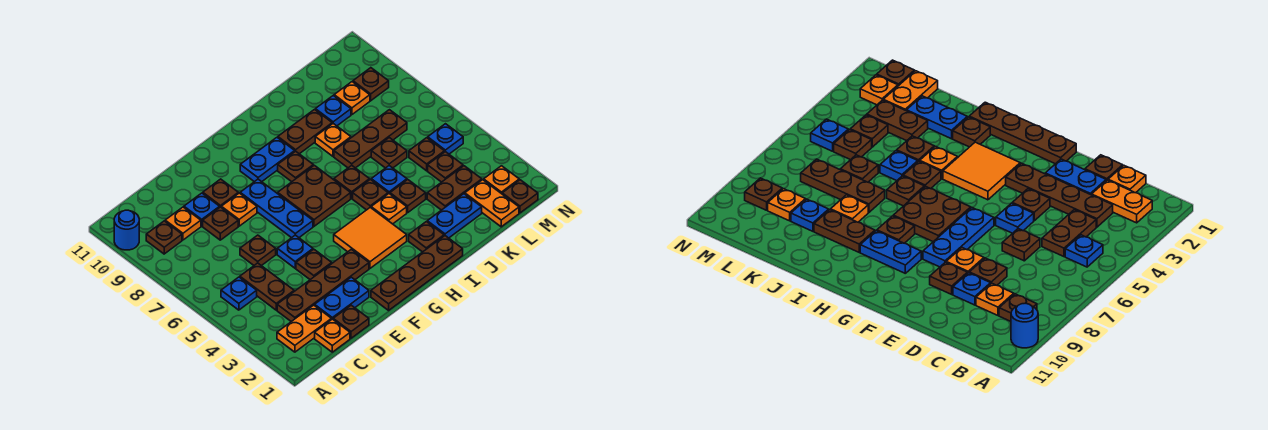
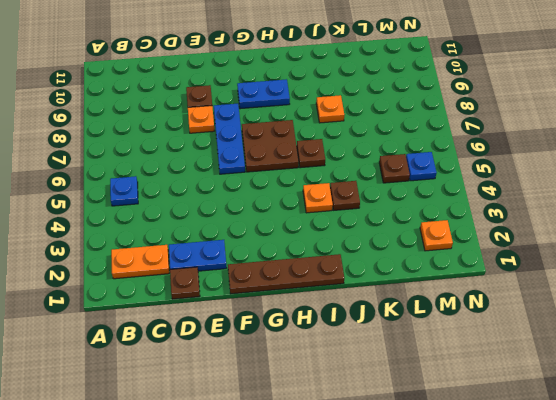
none -> blue round brick A10 level 1
none -> brown plate B9 level 1
none -> orange plate C1 level 1
none -> brown plate C3:F3 level 1

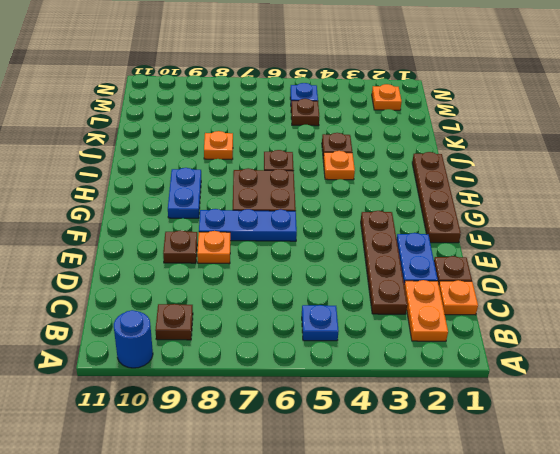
none -> brown plate C4:C5 level 1
none -> orange plate C9 level 1
none -> brown plate D6 level 1
none -> brown plate D8 level 1

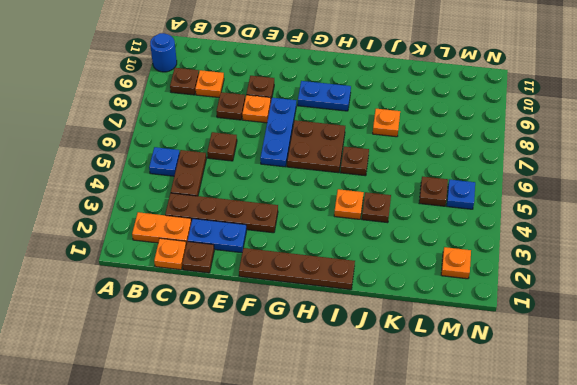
none -> blue plate D9 level 1
none -> brown plate E4 level 1
none -> blue plate E5 level 1
none -> orange tile G3:H4 level 1

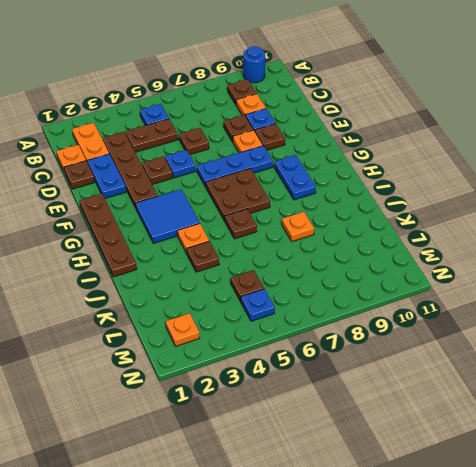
blue tile G3:H4 level 1 -> orange tile G3:H4 level 1
none -> brown plate H8 level 1
none -> brown plate I2 level 1
none -> brown plate I5 level 1
none -> brown plate I9:J9 level 1

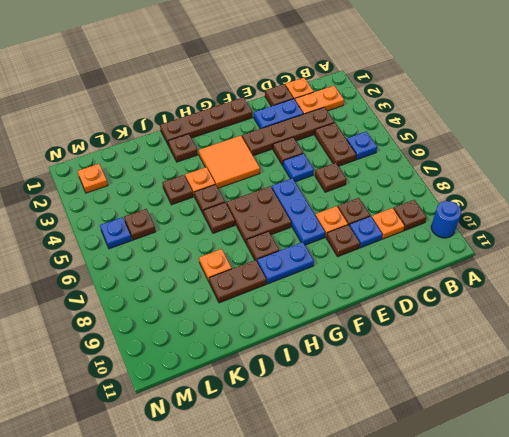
none -> blue plate J2:K2 level 1
none -> blue plate J5 level 1
none -> brown plate J7:L7 level 1
none -> brown plate K3:L3 level 1

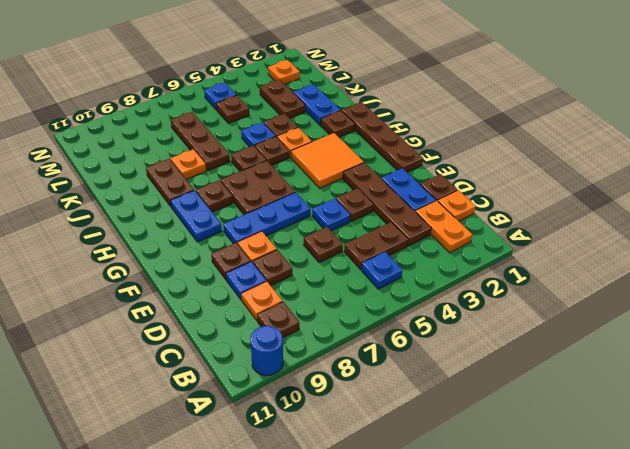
none -> brown plate K6 level 1
none -> blue plate K9 level 1
none -> orange plate L1:L2 level 1
none -> brown plate L4 level 1

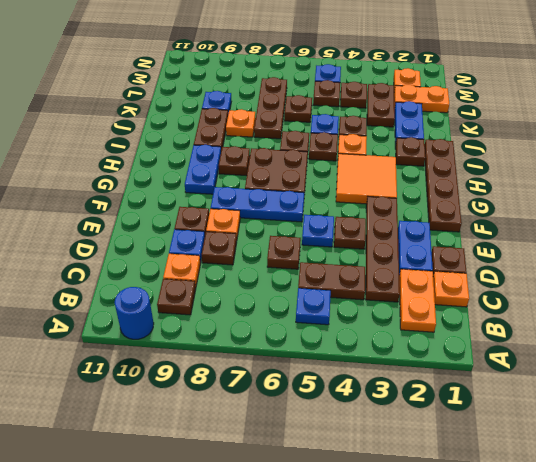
none -> orange plate L9 level 1
none -> brown plate M1 level 1
none -> brown plate M9 level 1

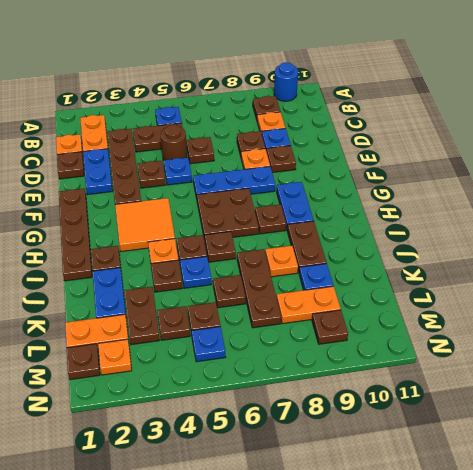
brown round brick D5 level 1 -> none
orange plate L8:L9 level 1 -> orange plate L9 level 1

